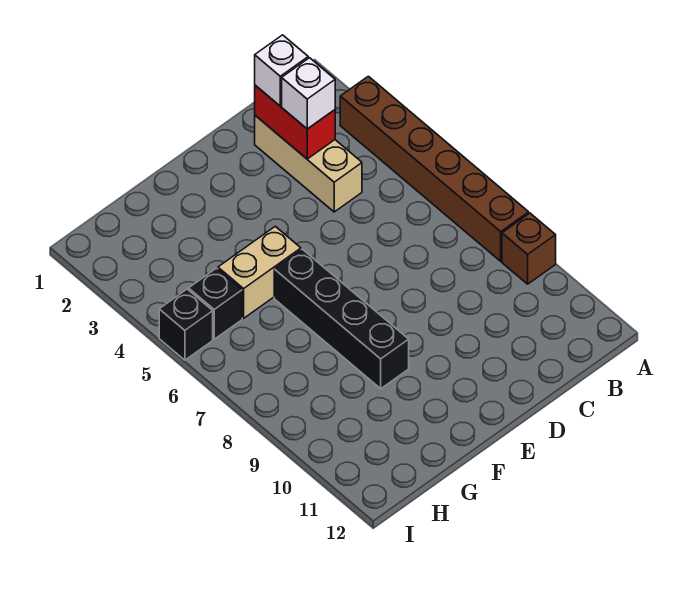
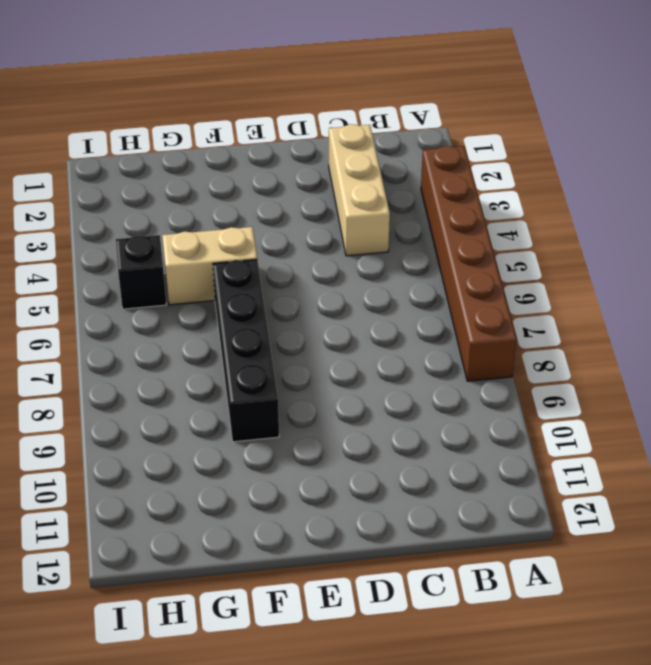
none -> brown brick A9 level 1
none -> black brick I5 level 1

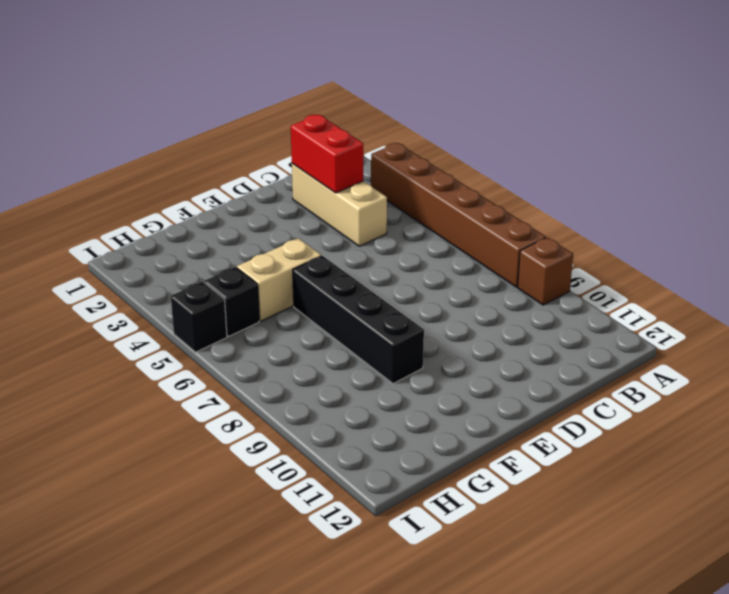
none -> white brick C2 level 3
none -> white brick C3 level 3

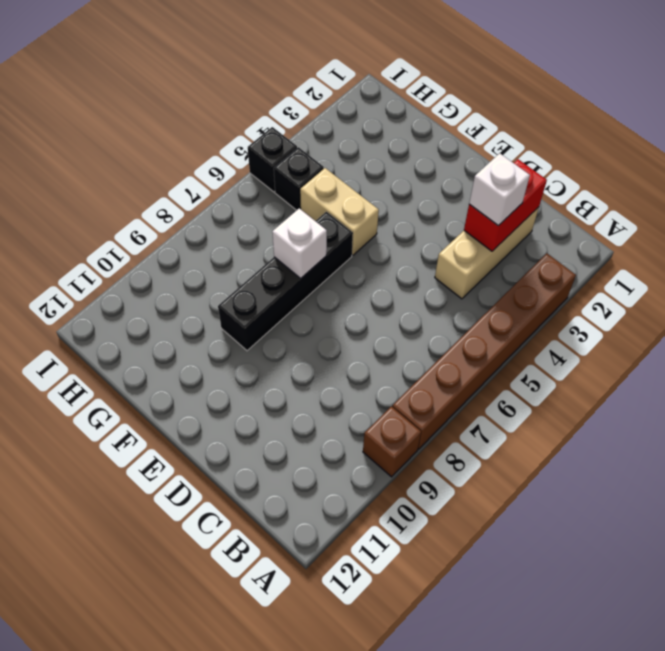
white brick F7 level 2 -> white brick C2 level 3

